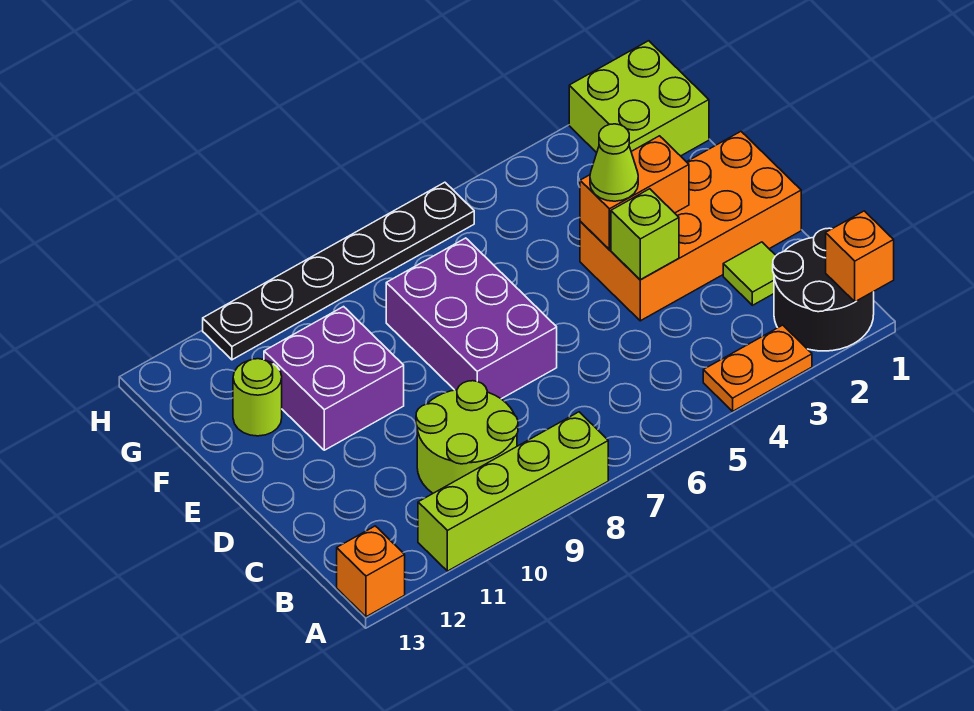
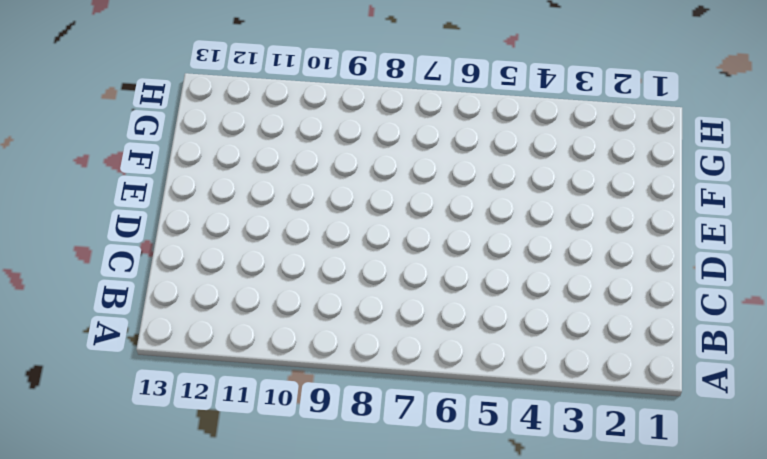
none -> black round brick A1:B2 level 1
none -> orange plate A3:A4 level 1
none -> lime brick A8:A11 level 1

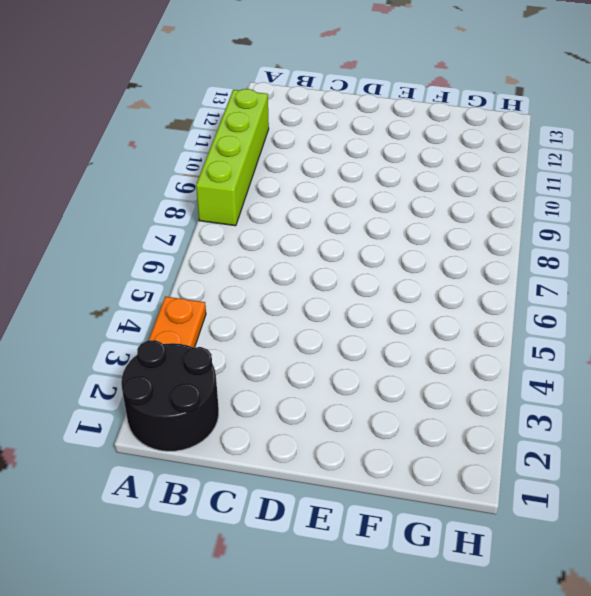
none -> orange brick A13 level 1
none -> lime round brick B9:C10 level 1
none -> lime tile C2 level 1

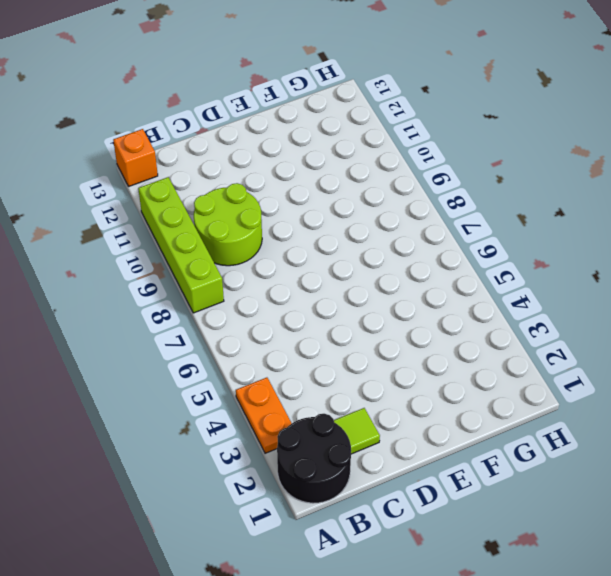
none -> orange brick D1:E4 level 1
none -> purple brick D7:F8 level 1
none -> purple brick E10:F11 level 1

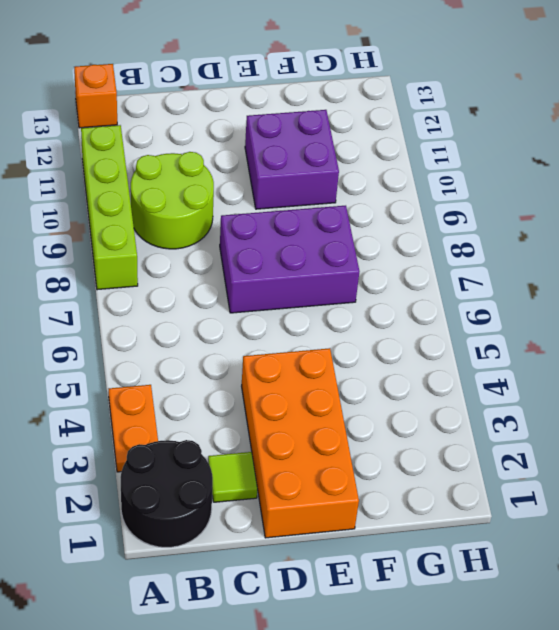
none -> lime round brick F12 level 1
none -> lime brick G1:H2 level 1
none -> black plate H6:H11 level 1

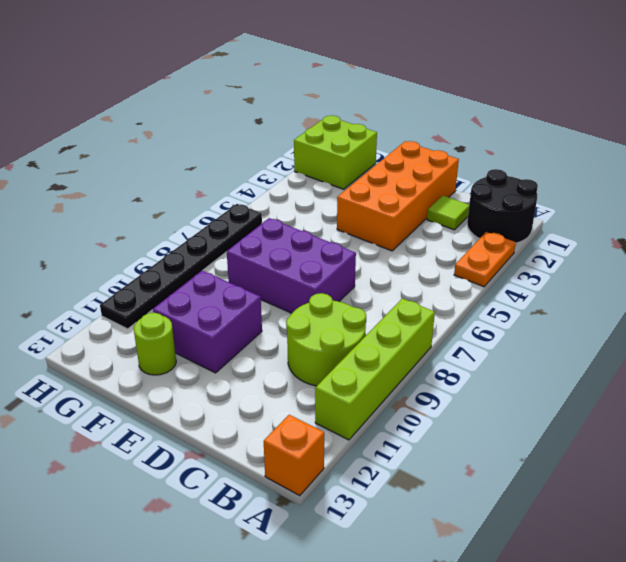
none -> orange brick A1 level 2
none -> lime brick D4 level 2
none -> orange brick E3:E4 level 2

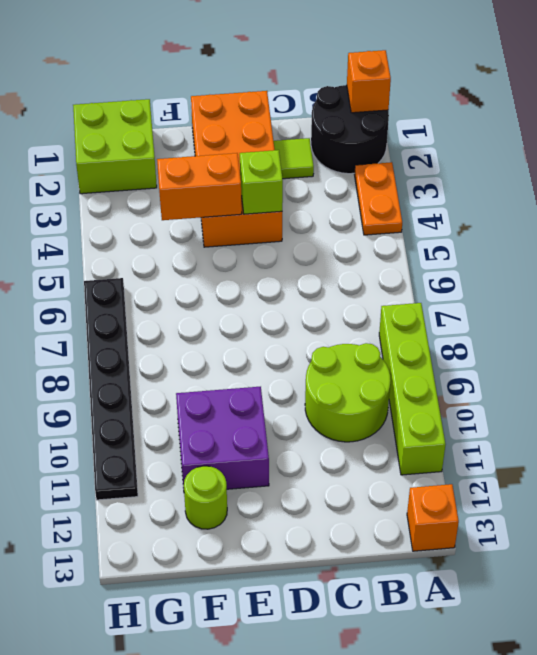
orange brick E4:F4 level 2 -> orange brick E3:E4 level 2
none -> purple brick D7:F8 level 1
none -> lime cone E4 level 3

